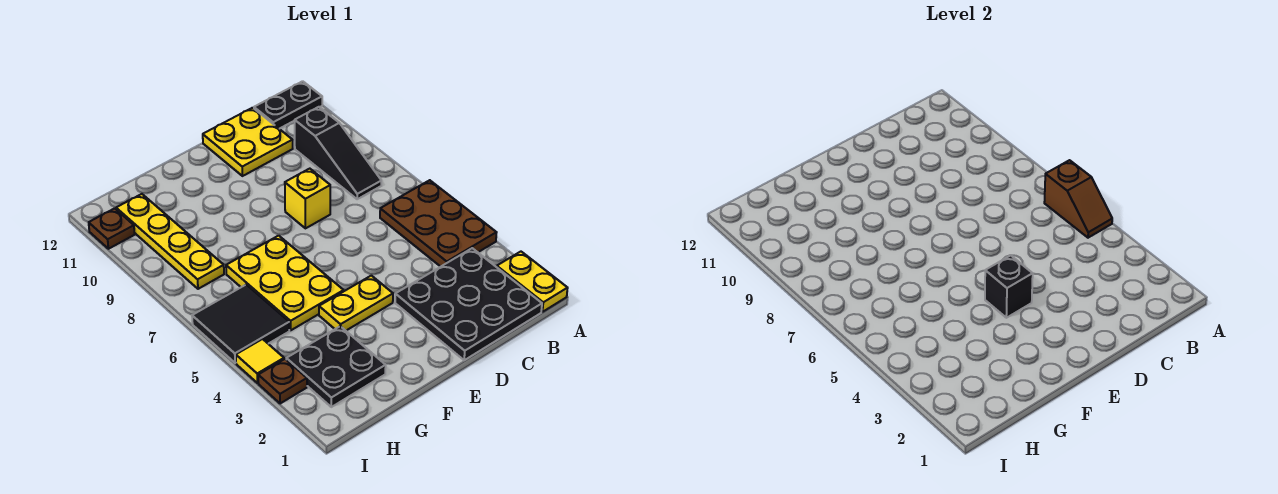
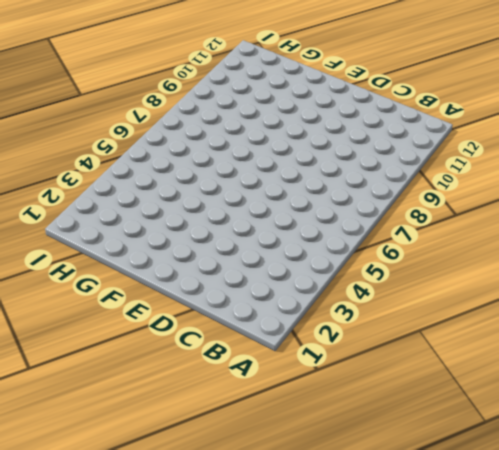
none -> yellow plate A1:A2 level 1
none -> brown plate A4:B6 level 1
none -> black plate A12:B12 level 1

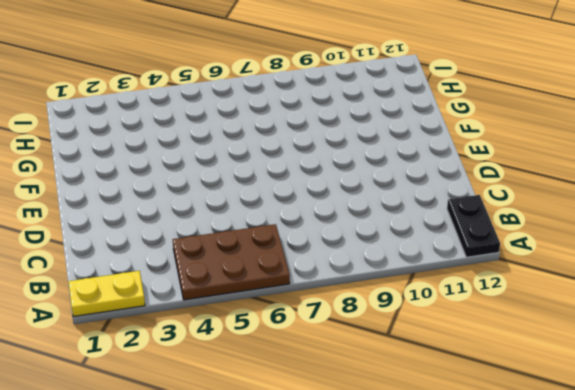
none -> black plate B1:D3 level 1
none -> black slope B8:B10 level 1 top 10
none -> yellow plate C11:D12 level 1

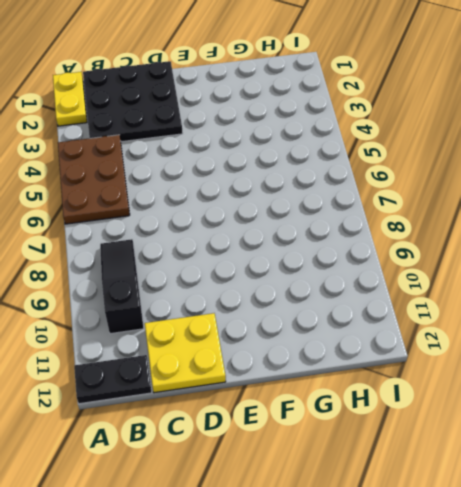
none -> yellow brick D8 level 1
none -> yellow plate E4:F4 level 1
none -> yellow plate F5:G7 level 1

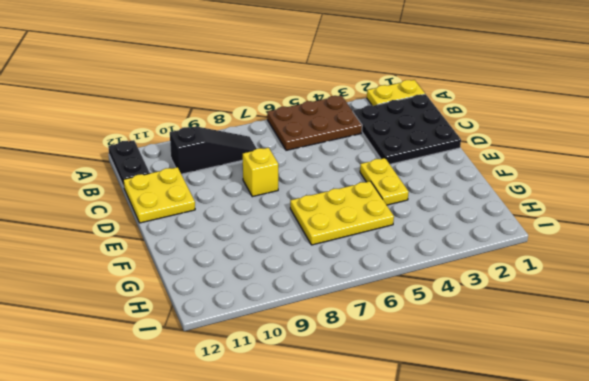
none -> black plate G2:H3 level 1
none -> black tile H5:I6 level 1
none -> yellow plate H8:H11 level 1

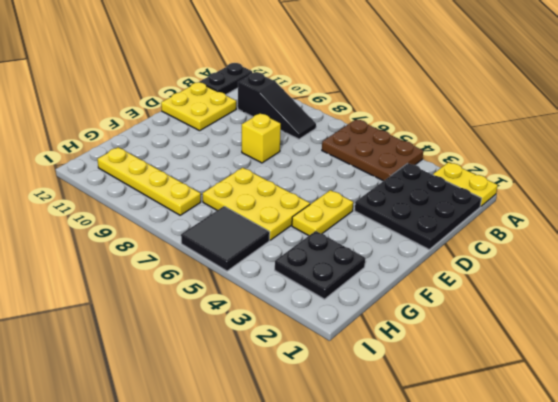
none -> brown plate I3 level 1
none -> yellow tile I4 level 1
none -> brown plate I11 level 1

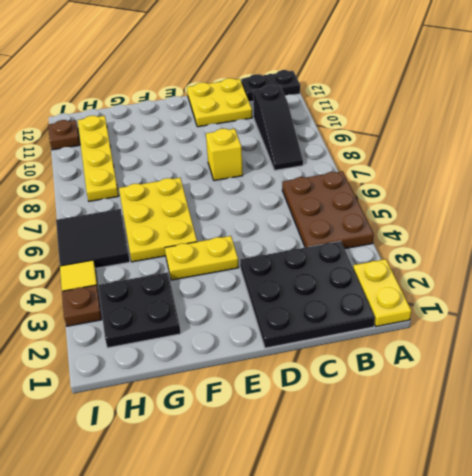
none -> brown slope A5:A6 level 2 top 6
none -> black brick E4 level 2

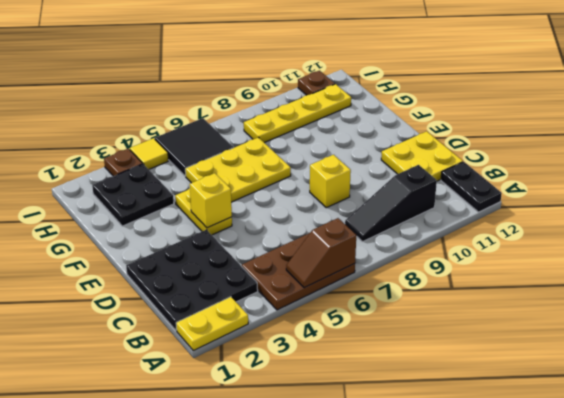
yellow brick E4 level 2 -> black brick E4 level 2

